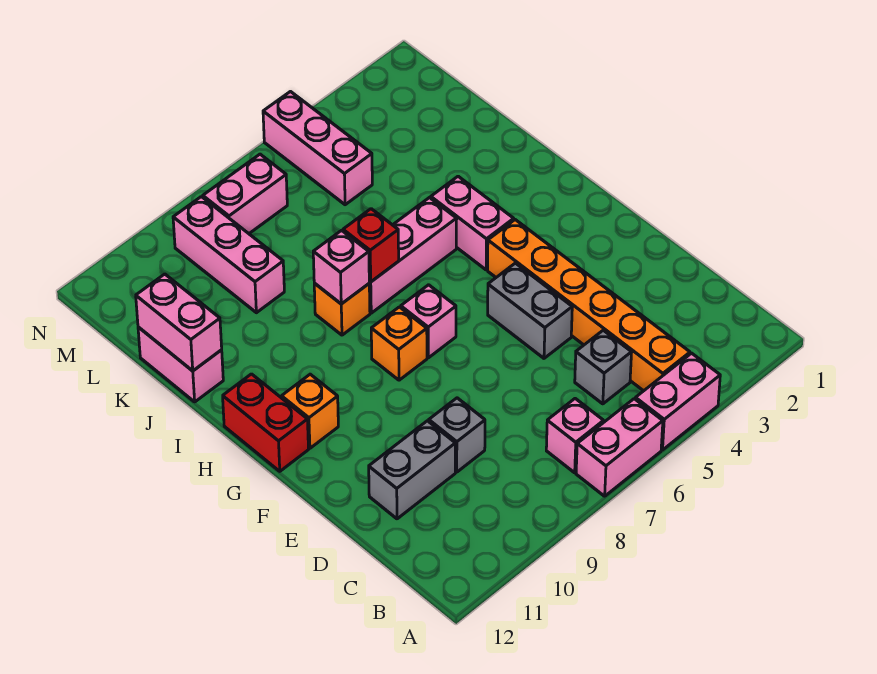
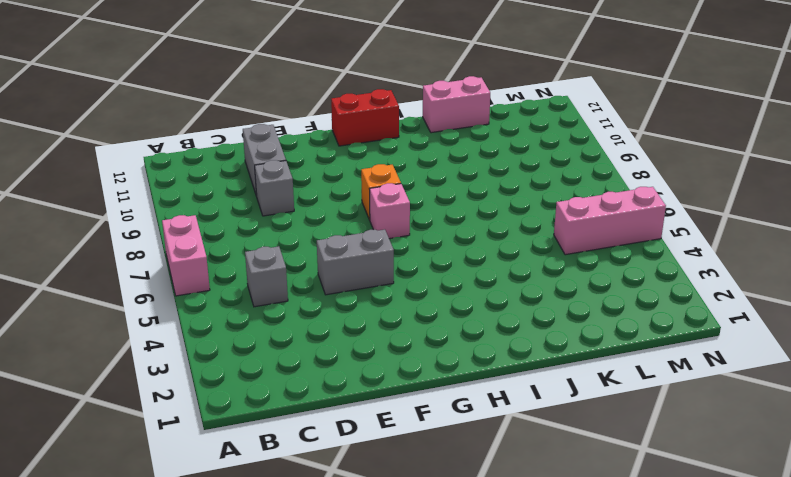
none -> pink brick A4:A5 level 1
none -> orange brick B4:G4 level 1
none -> pink brick B7 level 1

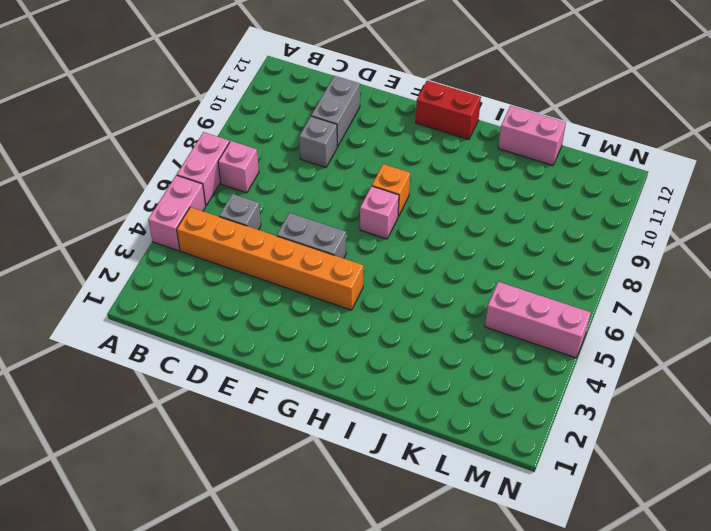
none -> orange brick G11 level 1
none -> pink brick H4:I4 level 1
none -> pink brick I5:I7 level 1

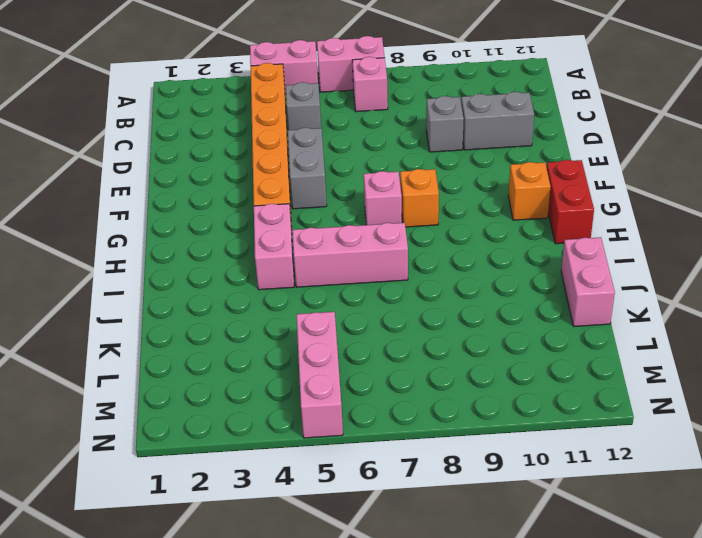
none -> orange brick I8 level 1
none -> pink brick K9:M9 level 1
none -> pink brick M7:M8 level 1

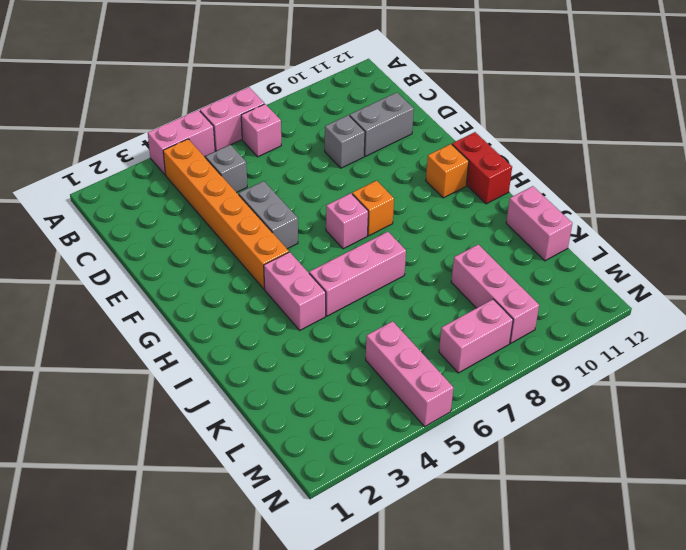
none -> orange brick I8 level 1
none -> red brick I7 level 2
none -> pink brick I8 level 2

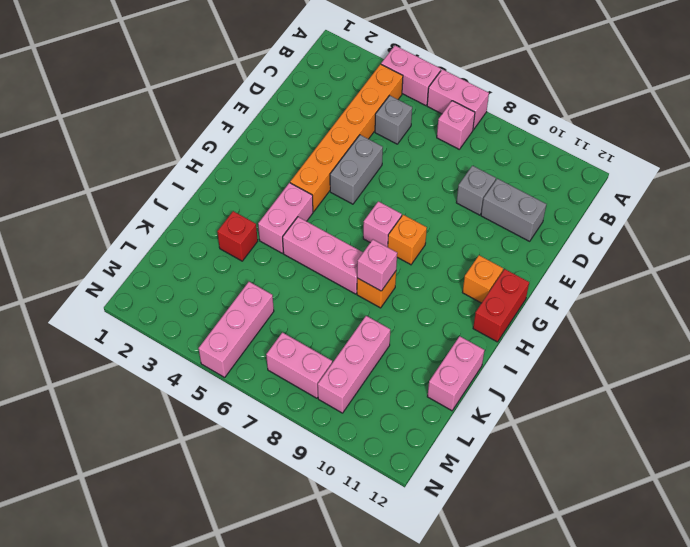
red brick J3 level 1 -> red brick I7 level 2
none -> pink brick J12:K12 level 2

